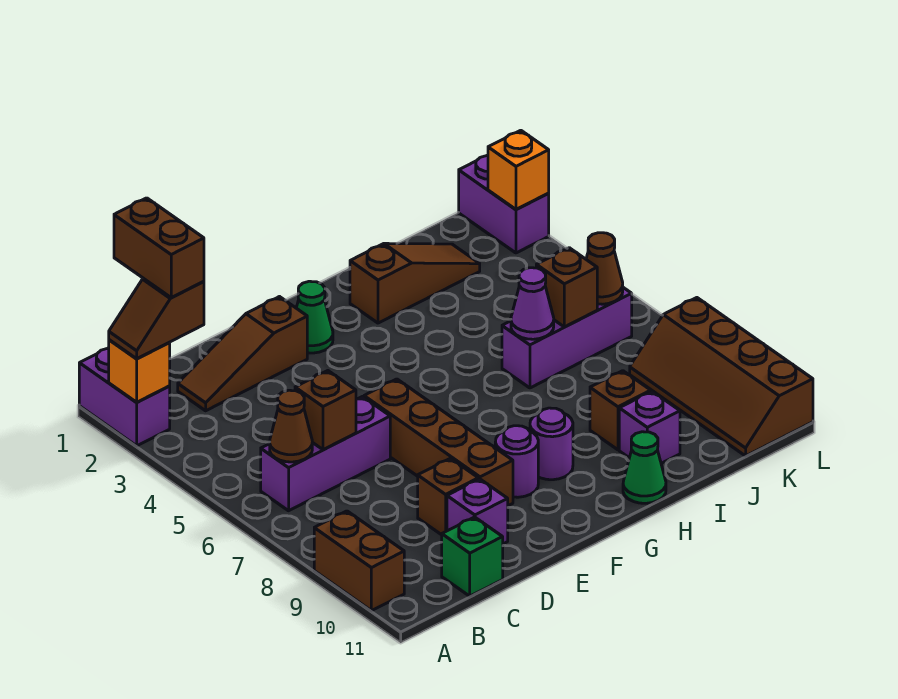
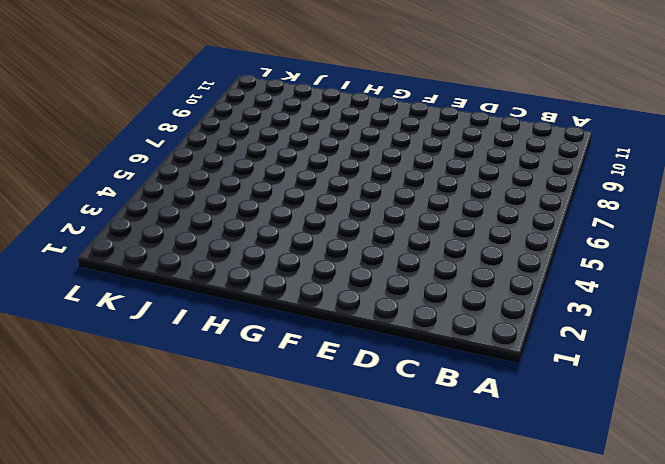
none -> purple brick A1:A2 level 1
none -> brown brick A9:A10 level 1
none -> purple brick B6:D6 level 1

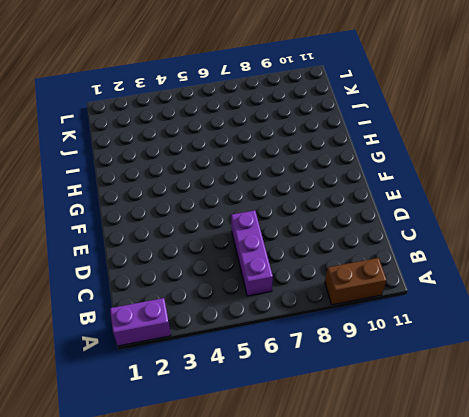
none -> brown slope C2:E2 level 1 top E
none -> green brick C11 level 1
none -> brown brick D9 level 1

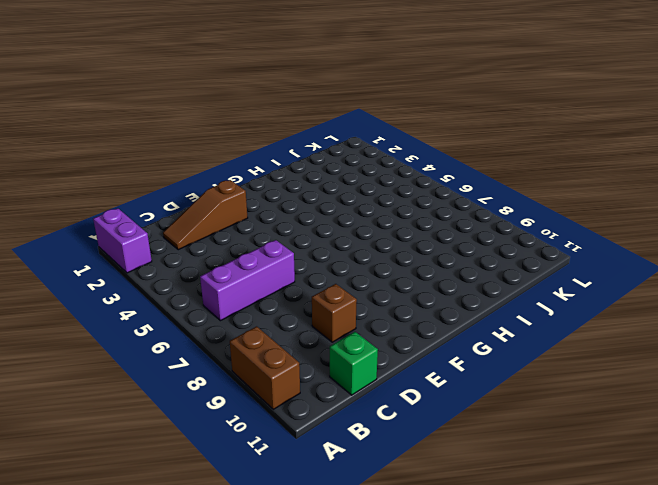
none -> purple brick D10 level 1
none -> brown brick E6:E9 level 1
none -> green cone F2 level 1

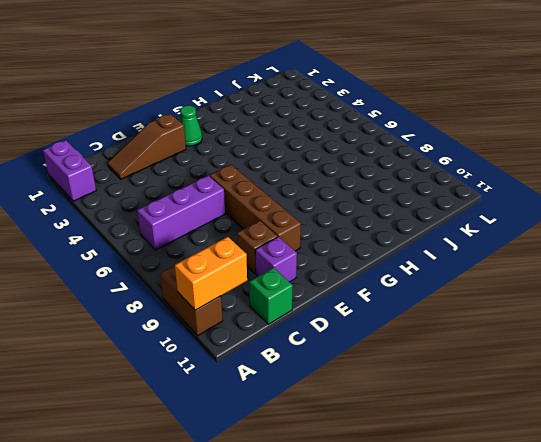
orange brick A10:B10 level 2 -> none
none -> purple round brick F9 level 1
none -> purple round brick G9 level 1
none -> brown slope H2:J2 level 1 top H

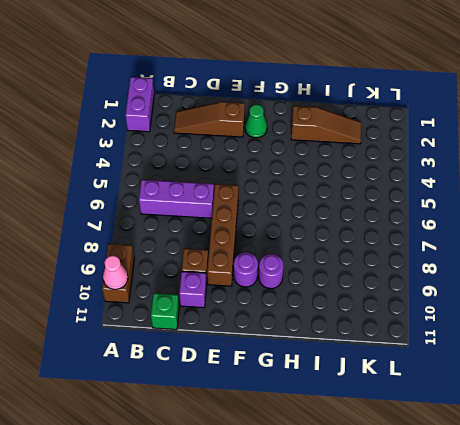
pink cone A10 level 2 -> none
none -> green cone H11 level 1
none -> purple brick I6:K6 level 1
none -> brown brick I9 level 1

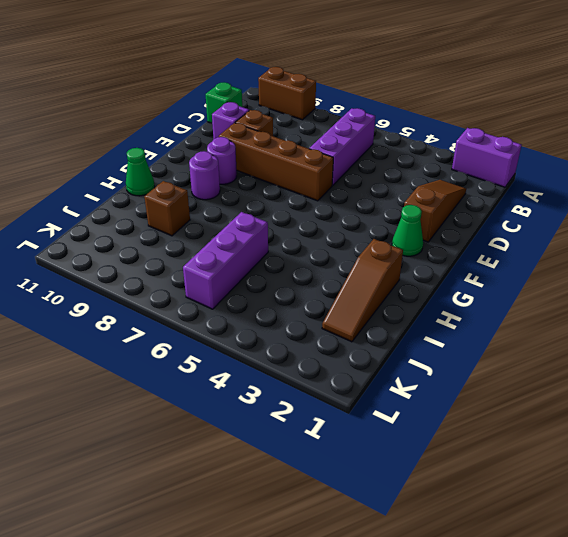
none -> purple brick I10 level 1
none -> brown slope K8:L11 level 1 top L
none -> purple brick L1:L2 level 1

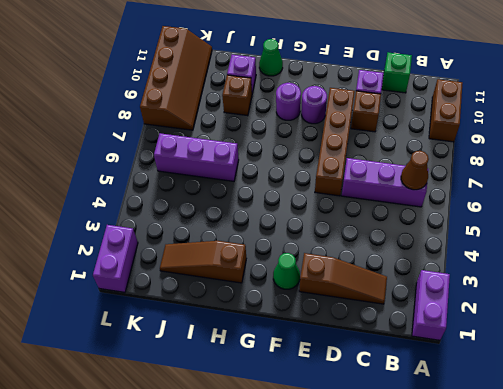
none -> orange brick A2 level 2
none -> brown brick C6 level 2
none -> purple cone I6 level 2

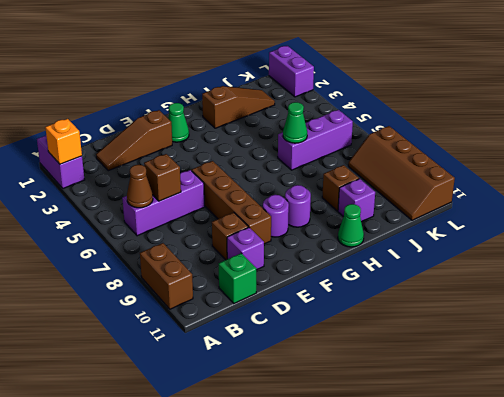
green cone I6 level 2 -> purple cone I6 level 2
none -> brown brick J6 level 2
none -> brown cone K6 level 2
none -> orange brick L2 level 2

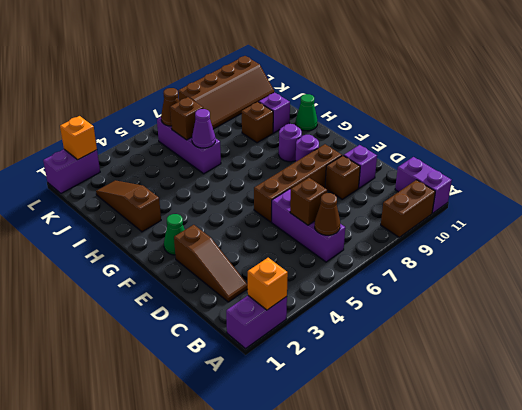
purple brick A11:B11 level 1 -> none
none -> green brick C11 level 1
none -> brown slope A2:B2 level 3 top B
none -> brown brick B1:B2 level 4

